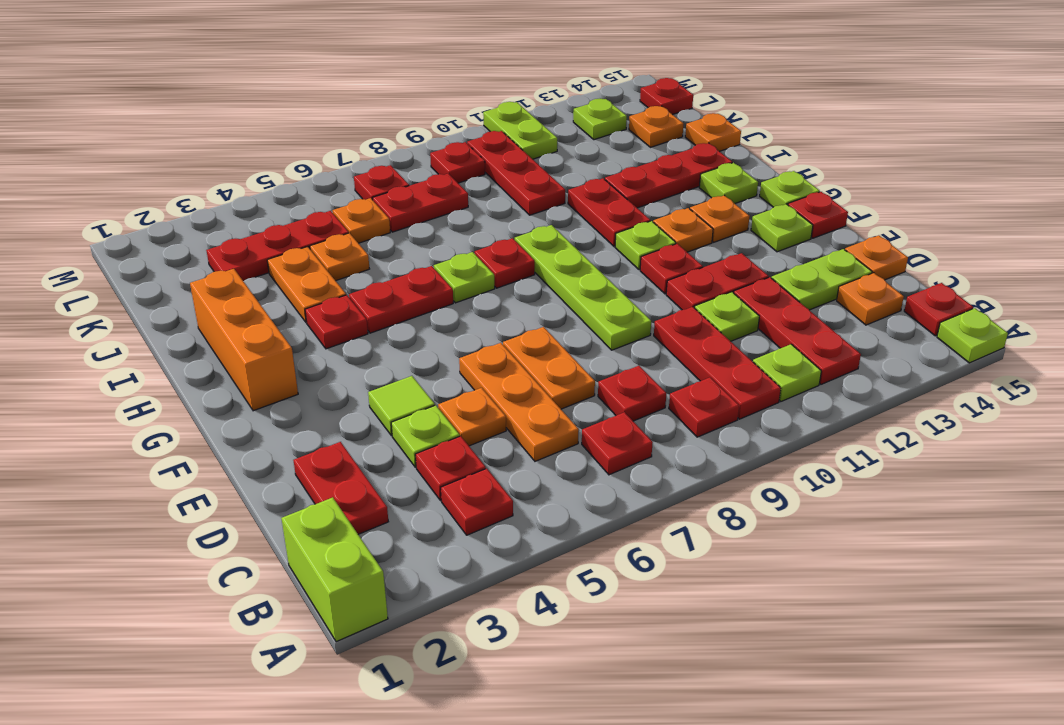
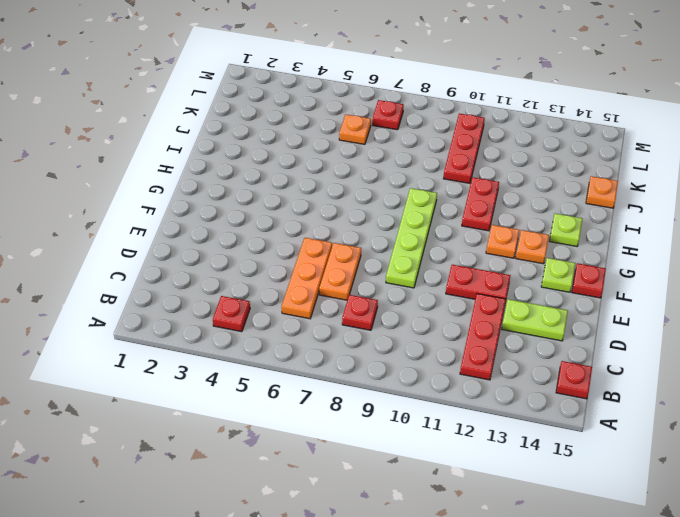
none -> lime brick A1:B1 level 1
none -> lime plate A15 level 1
none -> red plate B7 level 1
none -> red plate B9 level 1

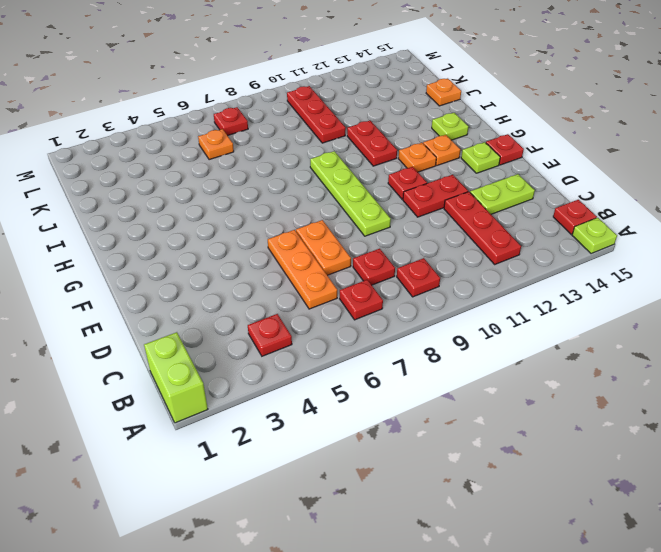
none -> red plate B10:D10 level 1
none -> lime plate B11 level 1
none -> red plate C2:D2 level 1
none -> red plate C4 level 1

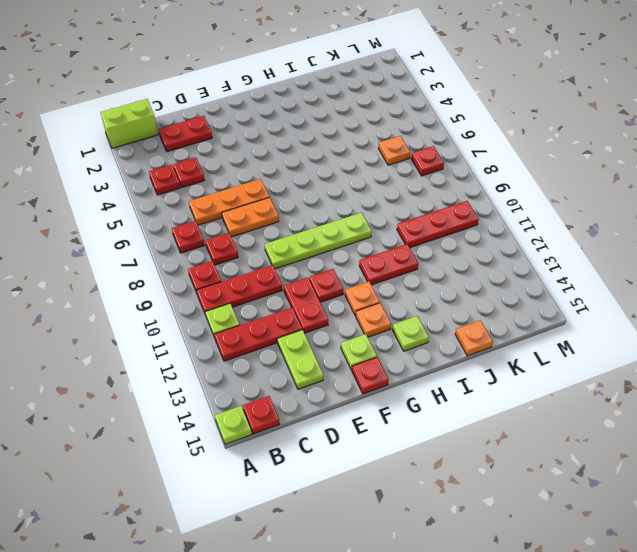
none -> orange plate C14 level 1
none -> lime plate D4 level 1
none -> orange plate D5 level 1
none -> lime plate D11 level 1

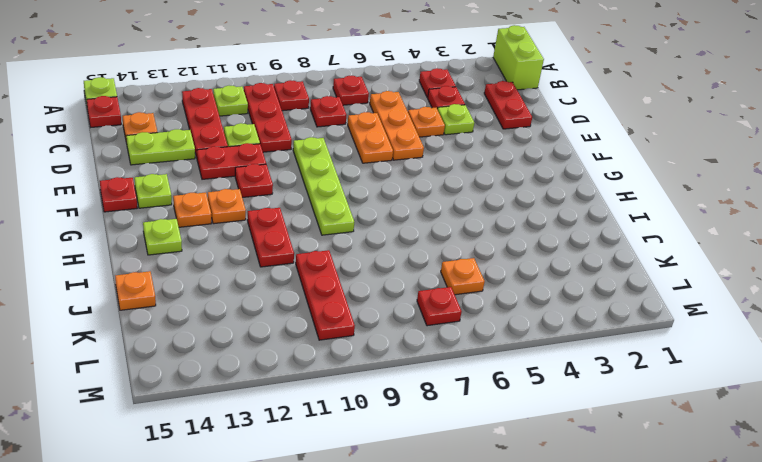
none -> orange plate D15 level 1
none -> lime tile E4 level 1
none -> orange brick G2:I2 level 1
none -> lime plate G11 level 1

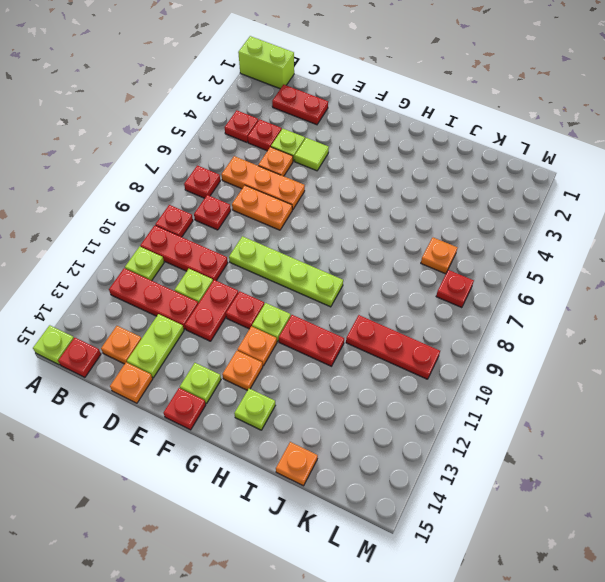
none -> orange brick G2:I2 level 1
none -> lime plate G15 level 1
none -> red plate H4 level 1
none -> red plate H5:H6 level 1

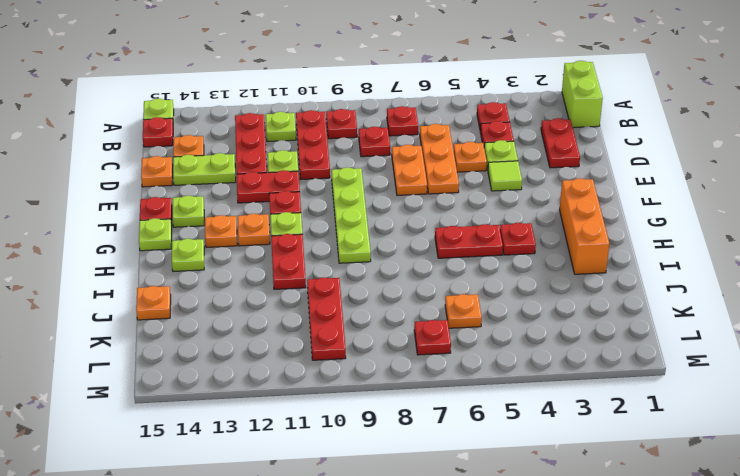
none -> lime plate H7 level 1
none -> red plate H8 level 1
none -> orange plate I4:J4 level 1
none -> red plate I12:I14 level 1

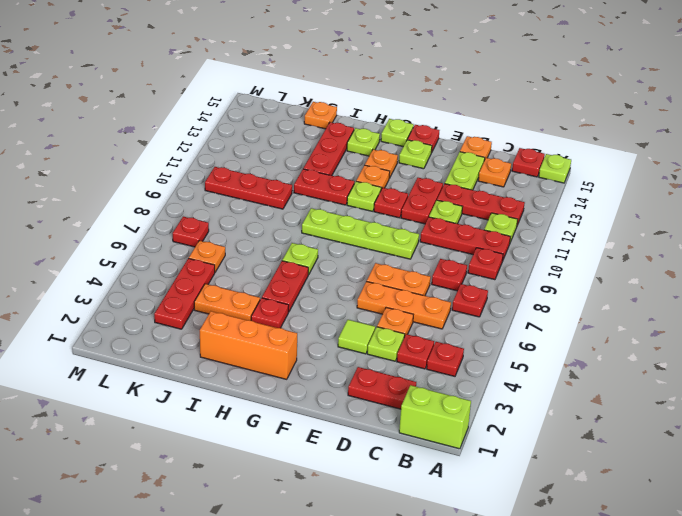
none -> red plate H8 level 1
none -> orange plate J5 level 1
none -> red plate K7:K8 level 1
none -> orange plate K14 level 1

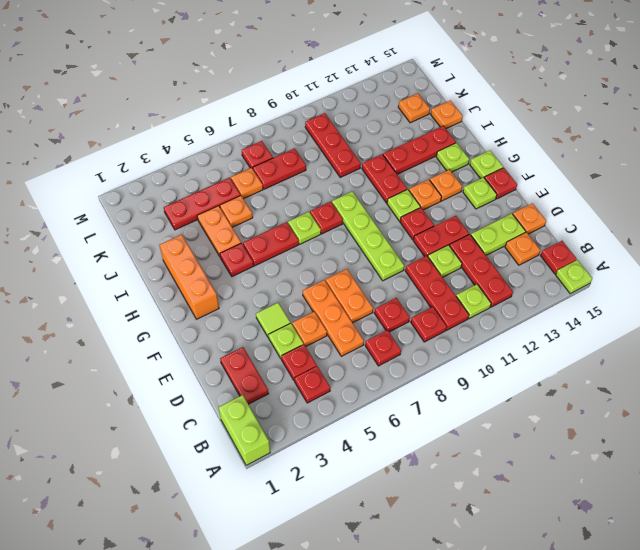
none -> red plate L9 level 1
none -> lime plate L11:M11 level 1
none -> lime plate L13 level 1
none -> red plate L15 level 1

